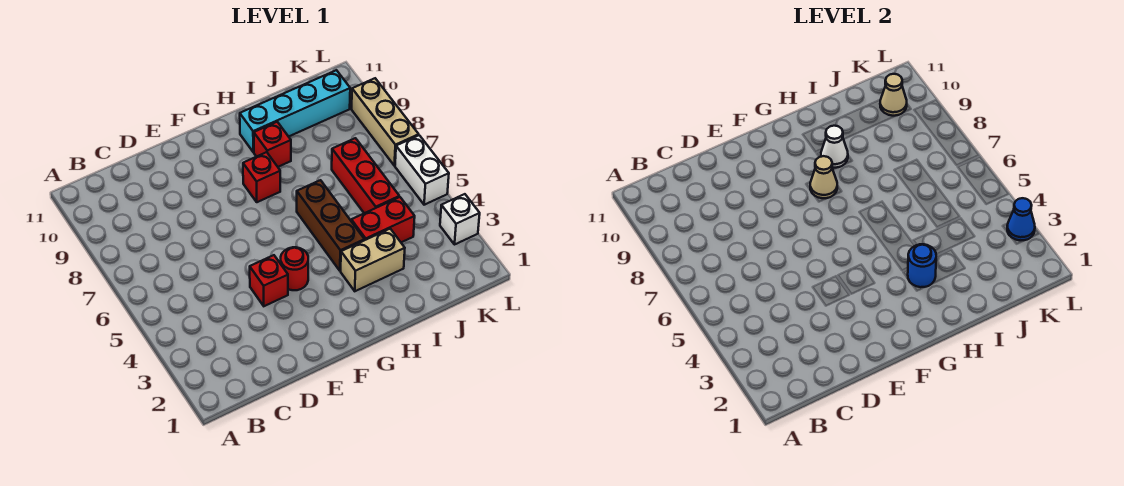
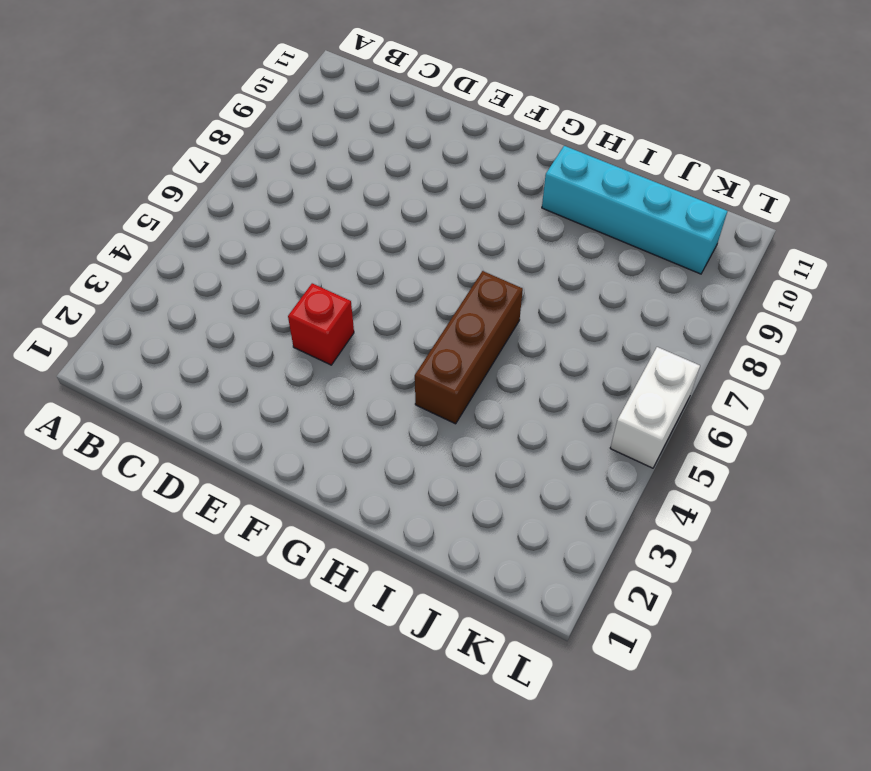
none -> red round brick F4 level 1
none -> red brick G8 level 1
none -> tan brick H3:I3 level 1

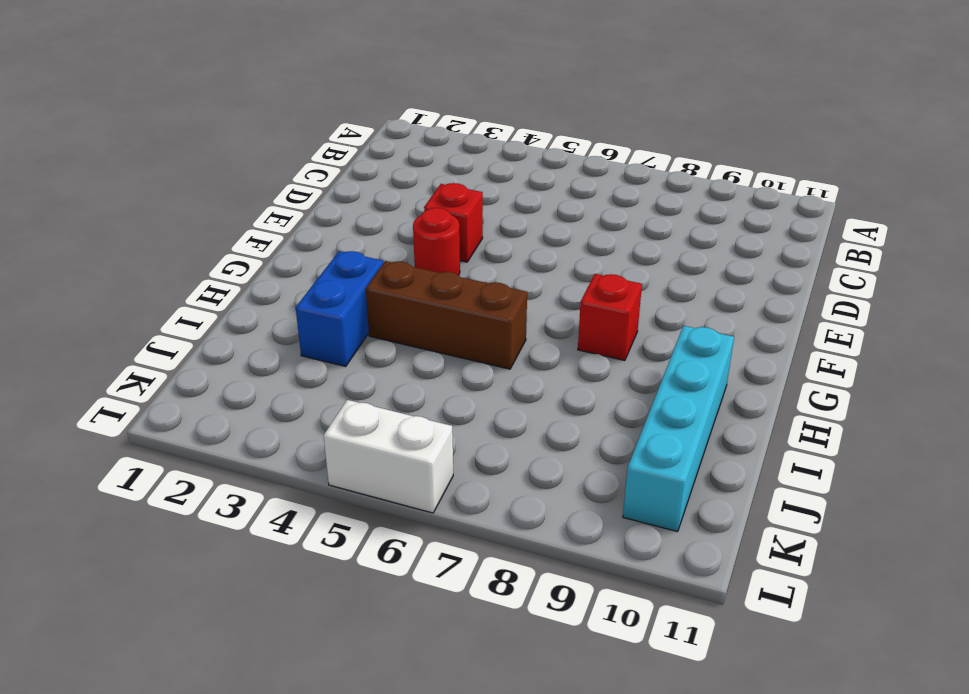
blue brick H3:I3 level 1 -> tan brick H3:I3 level 1
none -> red brick H9 level 1
none -> red brick I4:J4 level 1
none -> red brick J5:J7 level 1

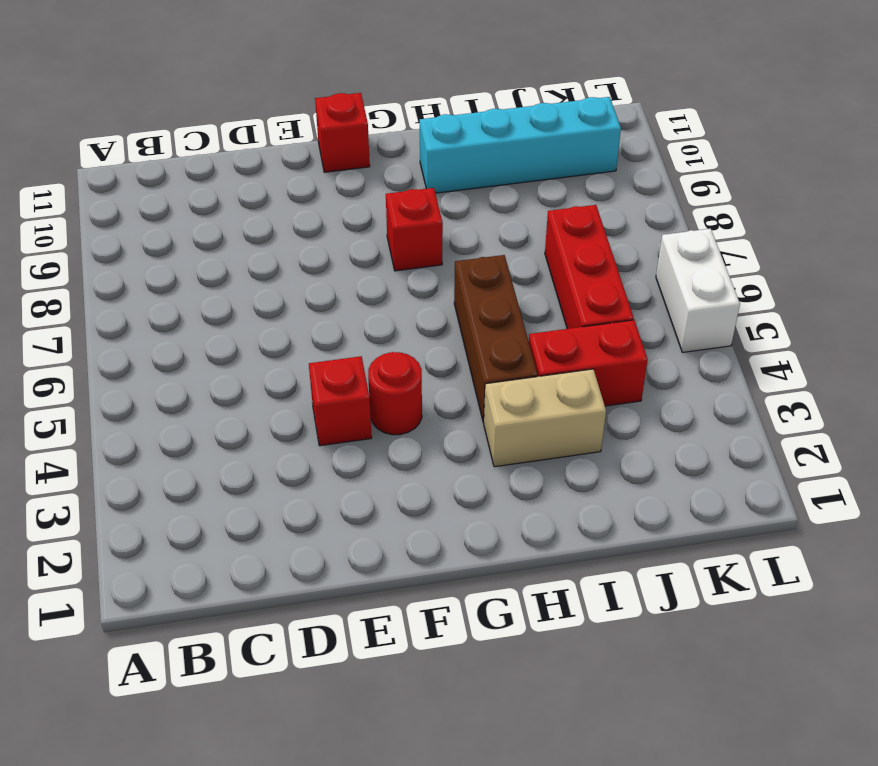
red brick F11 level 1 -> red brick H9 level 1
none -> white brick L3 level 1
none -> tan brick L7:L9 level 1
none -> tan cone G8 level 2

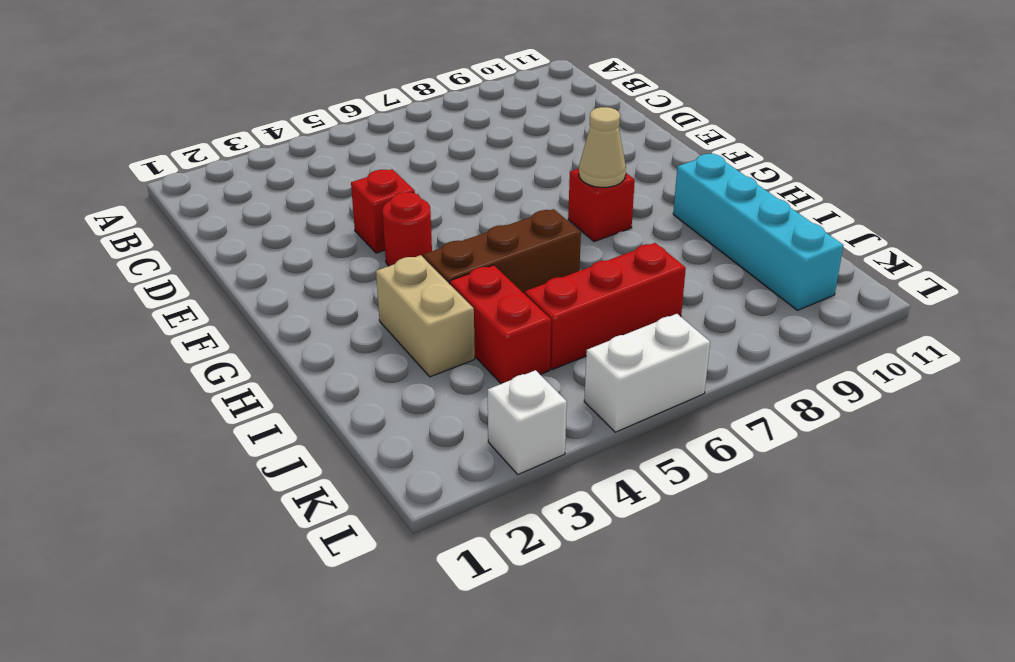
none -> red brick H9 level 1
none -> tan brick L7:L9 level 1
none -> blue round brick H3 level 2

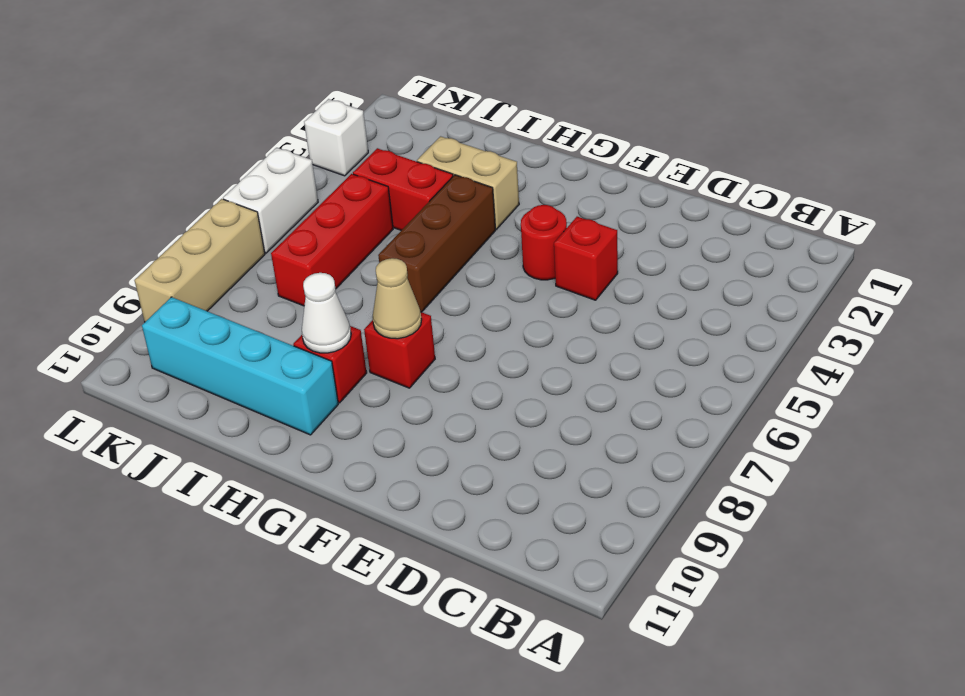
none -> blue round brick H3 level 2
none -> tan cone K10 level 2
none -> blue cone L3 level 2

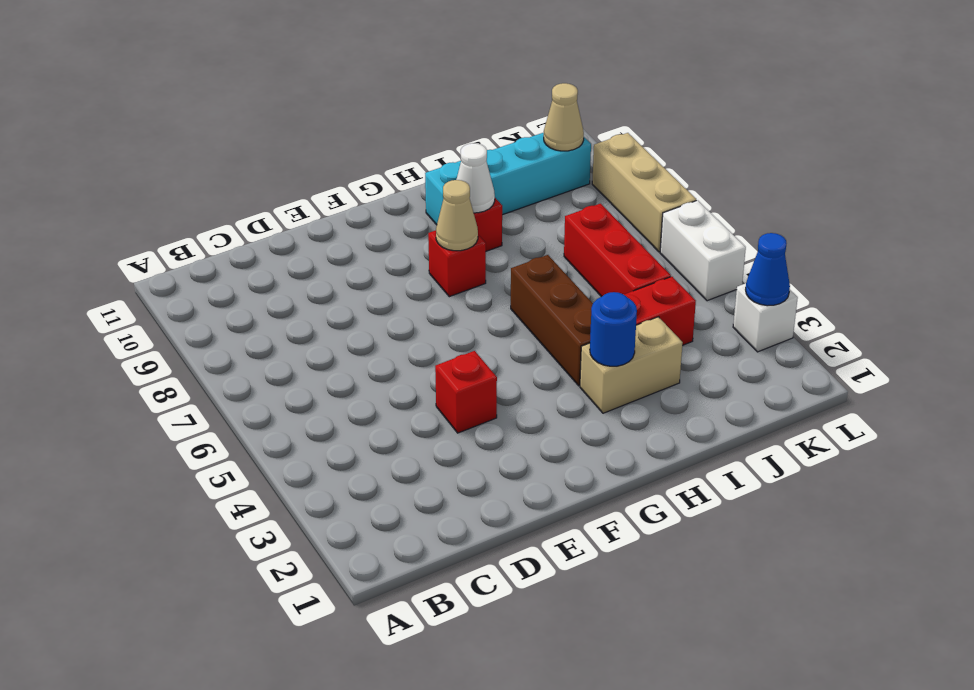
none -> red round brick F4 level 1

